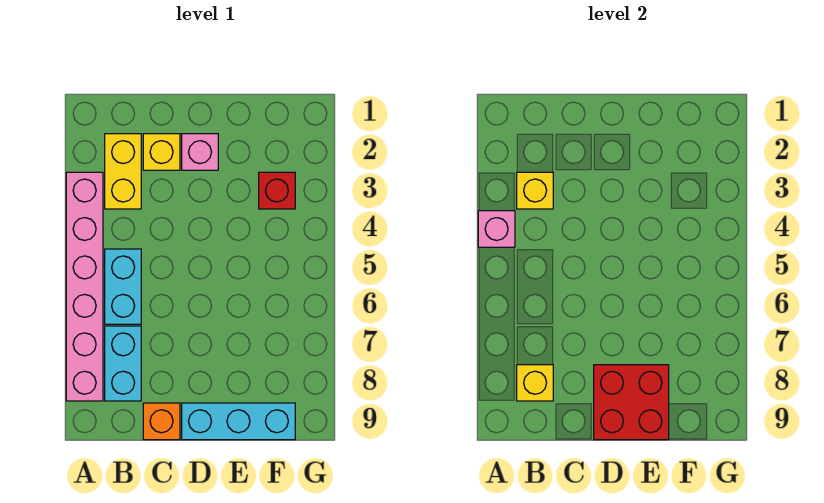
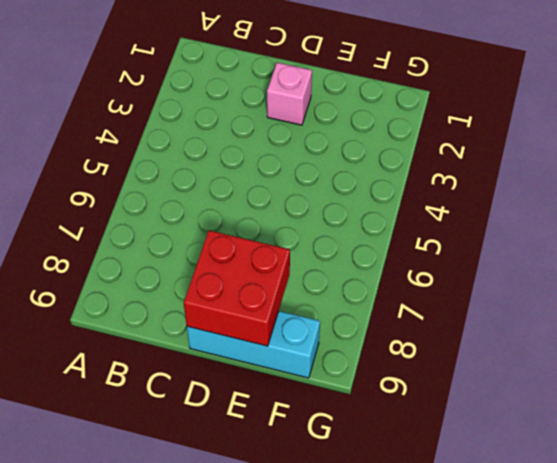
none -> pink brick A3:A8 level 1
none -> yellow brick B2:B3 level 1
none -> cyan brick B5:B6 level 1

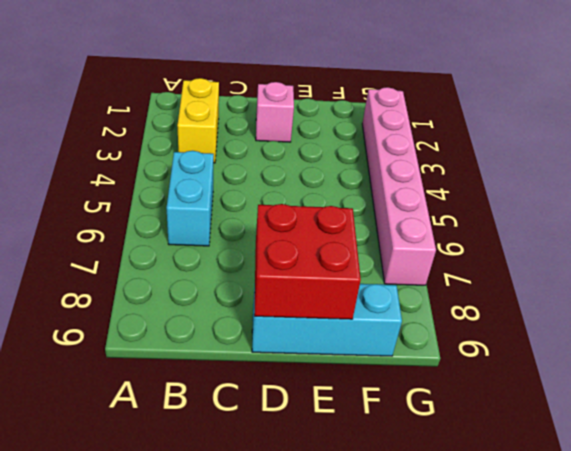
pink brick G2:G7 level 1 -> pink brick A3:A8 level 1
none -> cyan brick B7:B8 level 1
none -> yellow brick C2 level 1
none -> orange brick C9 level 1

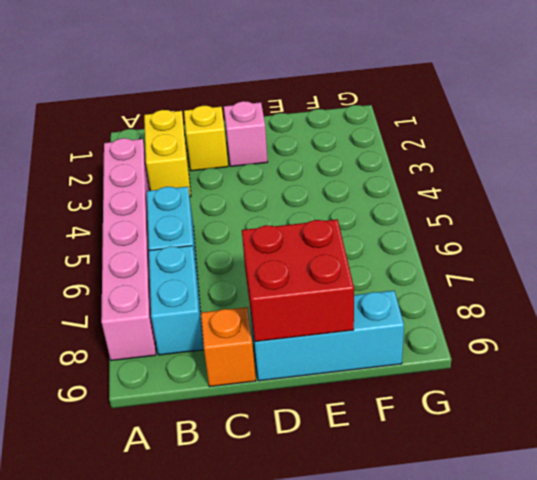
none -> red brick F3 level 1
none -> pink brick A4 level 2
none -> yellow brick B3 level 2

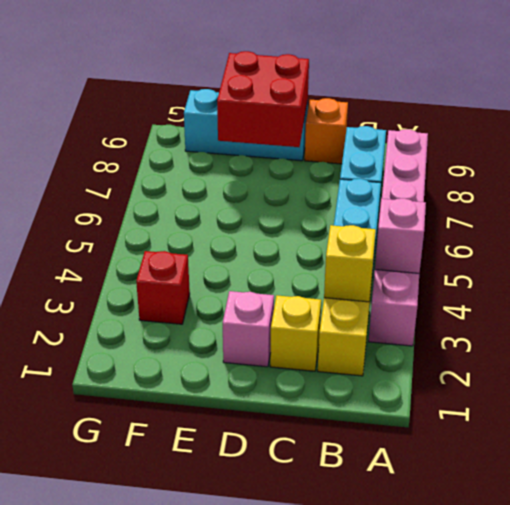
none -> yellow brick B8 level 2

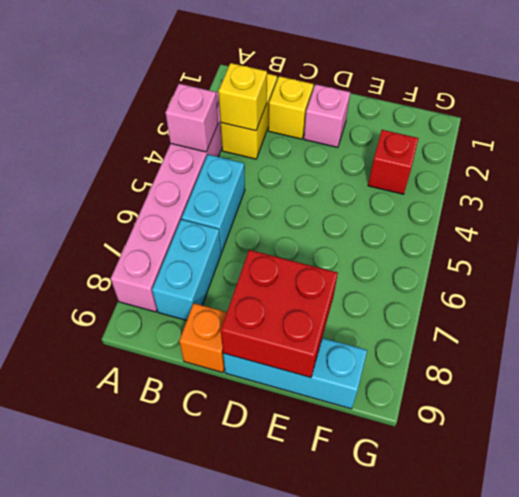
none -> yellow brick B8 level 2

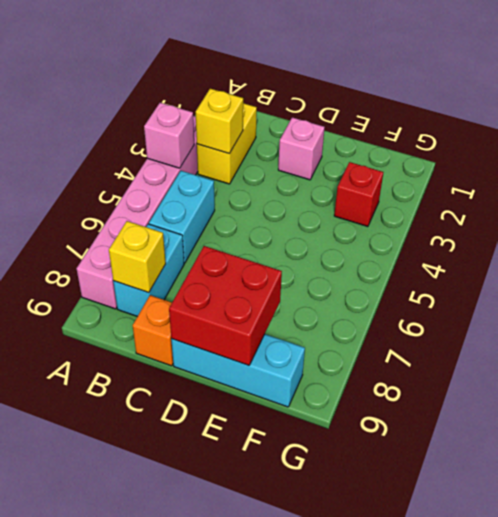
none -> yellow brick C2 level 1

